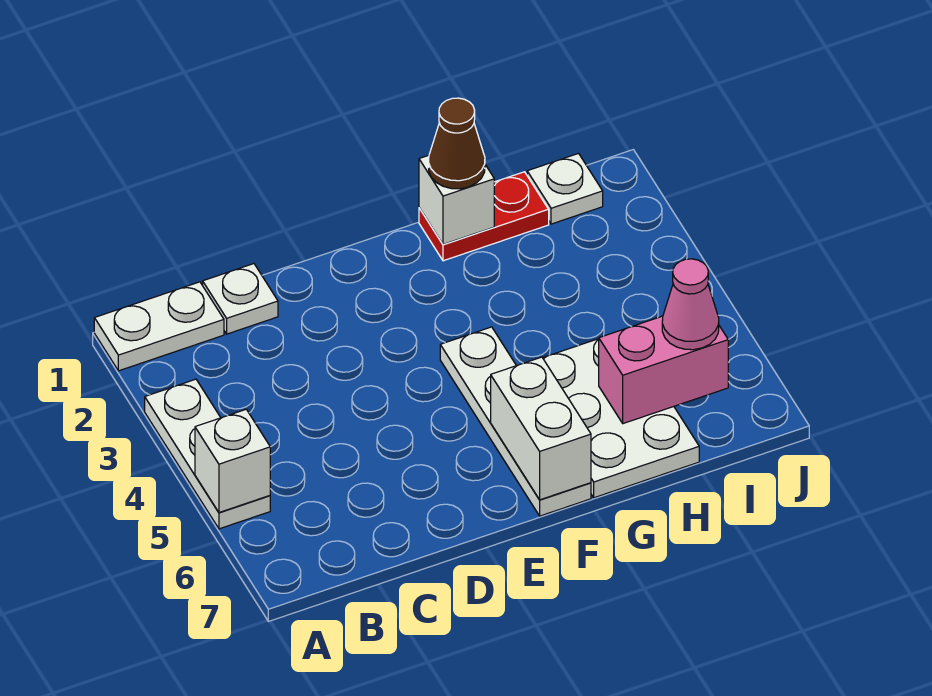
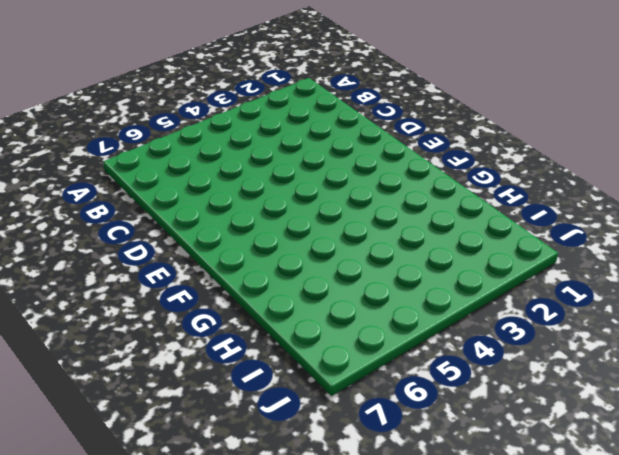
none -> white plate A1:B1 level 1
none -> white plate A3:A5 level 1
none -> white plate C1 level 1

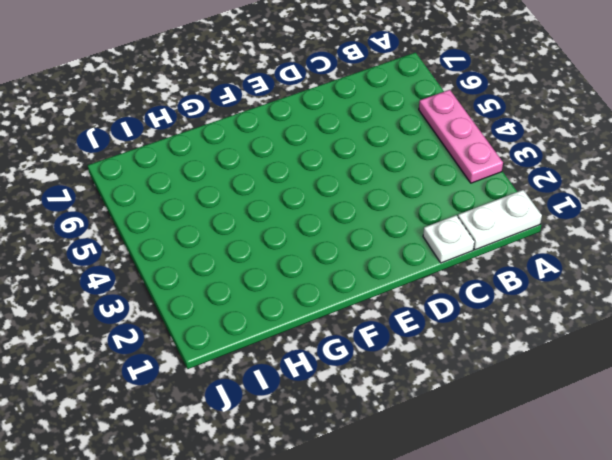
pink plate A3:A5 level 1 -> white plate A3:A5 level 1
none -> white plate F4:F7 level 1
none -> red plate G1:H1 level 1
none -> white plate G5:H7 level 1

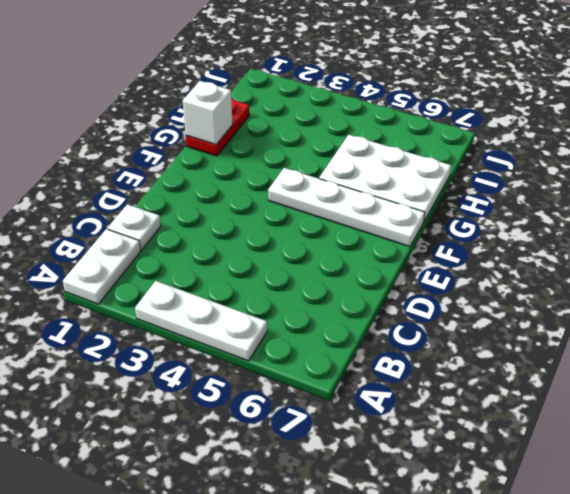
none -> white plate I1 level 1
none -> white brick A5 level 2
none -> white brick F6:F7 level 2

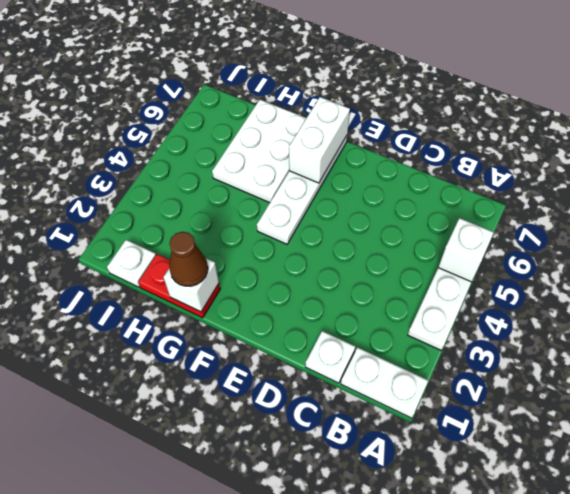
none -> pink brick H6:I6 level 2
none -> pink cone I6 level 3

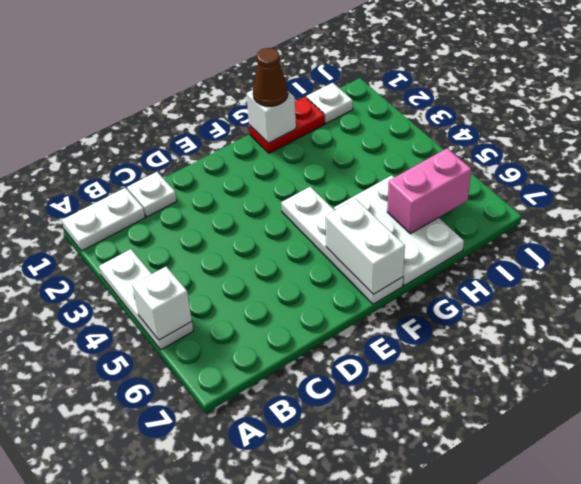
none -> pink cone I6 level 3

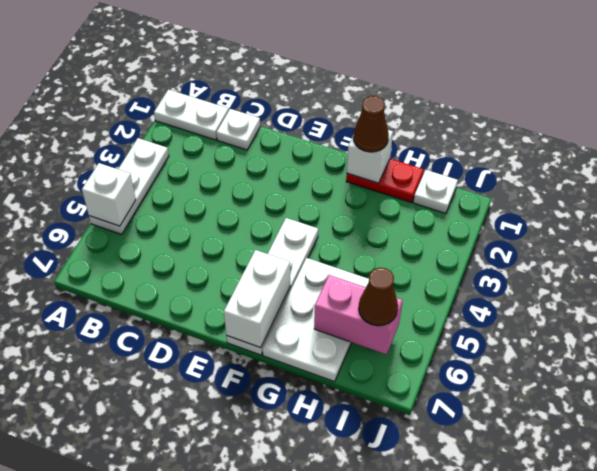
brown cone I6 level 3 -> pink cone I6 level 3

